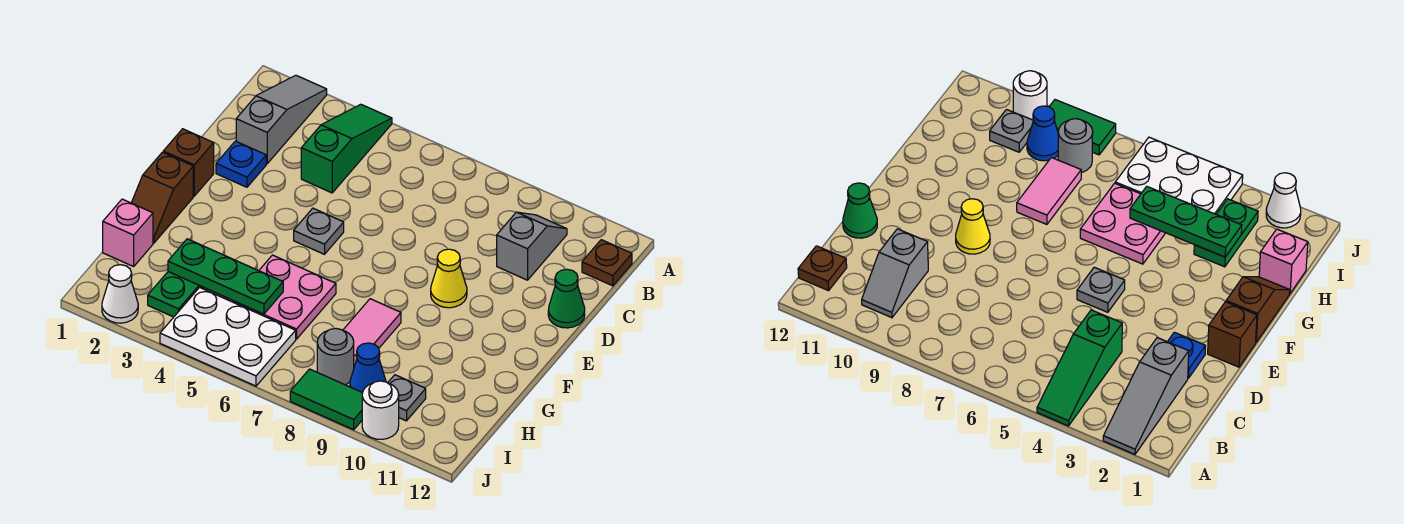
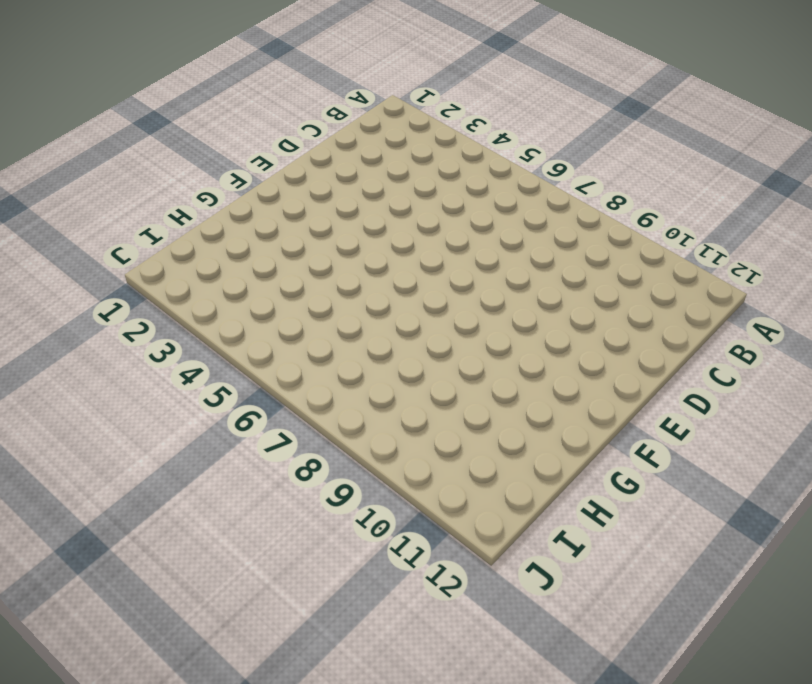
none -> grey slope A2:C2 level 1 top C
none -> green slope A4:C4 level 1 top C
none -> grey slope B10:C10 level 1 top C

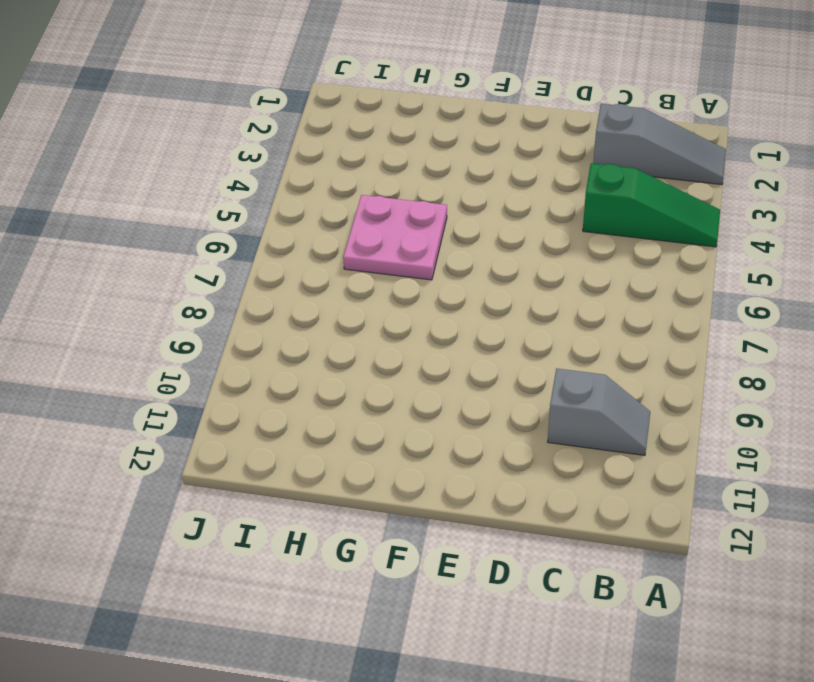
none -> brown plate B12 level 1
none -> blue plate D2 level 1
none -> green cone D12 level 1

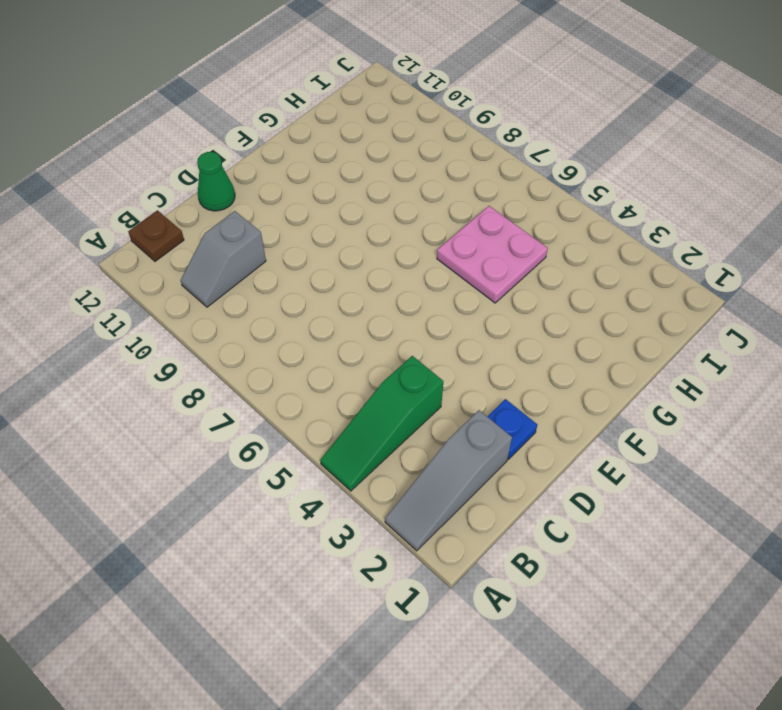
none -> brown brick E1 level 1
none -> grey plate E5 level 1
none -> yellow cone E9 level 1

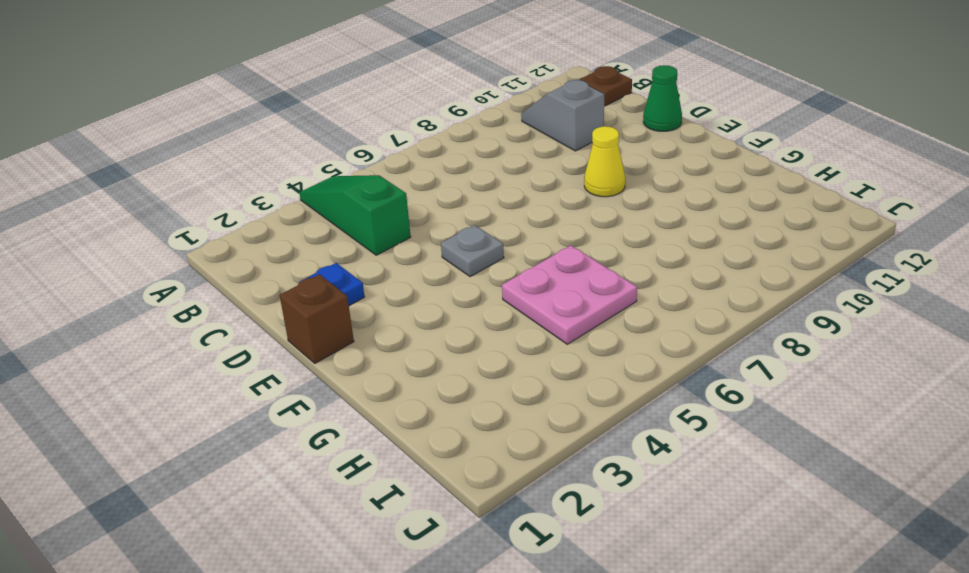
none -> grey slope A2:C2 level 1 top C
none -> brown slope F1:G1 level 1 top F
none -> pink tile G8:H8 level 1

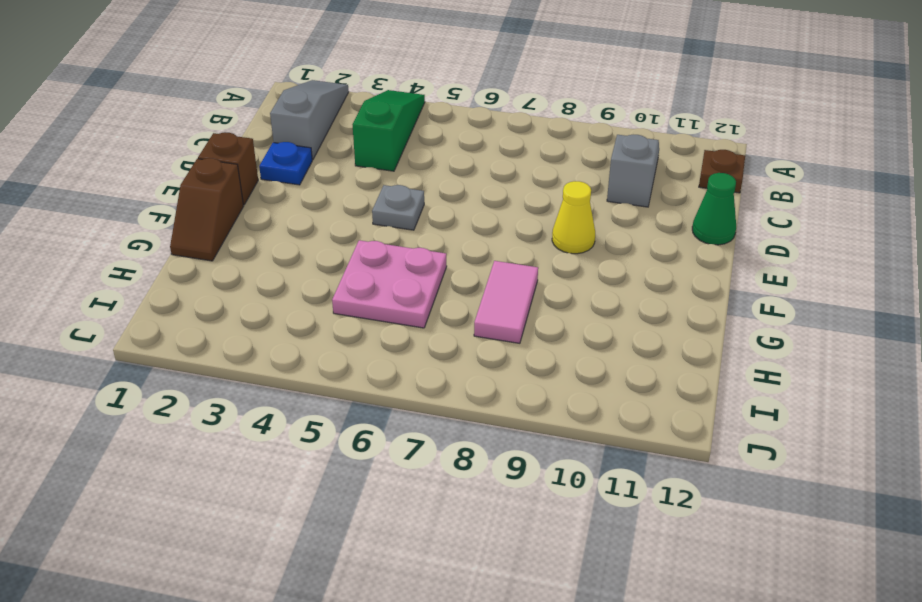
none -> pink brick H1 level 1
none -> green plate H3:I3 level 1
none -> white plate I4:J6 level 1

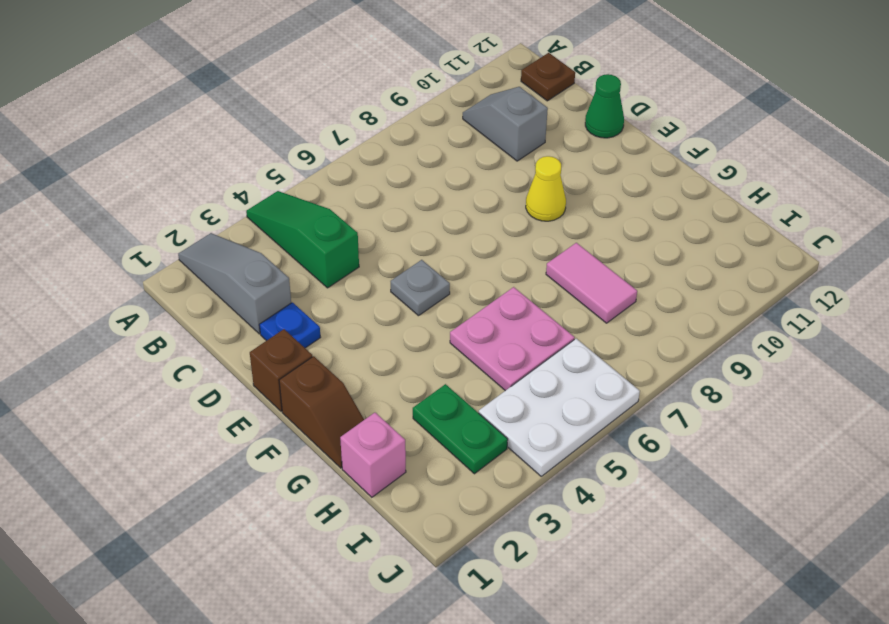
none -> grey round brick I8 level 1
none -> blue cone I9 level 1
none -> grey plate I10 level 1

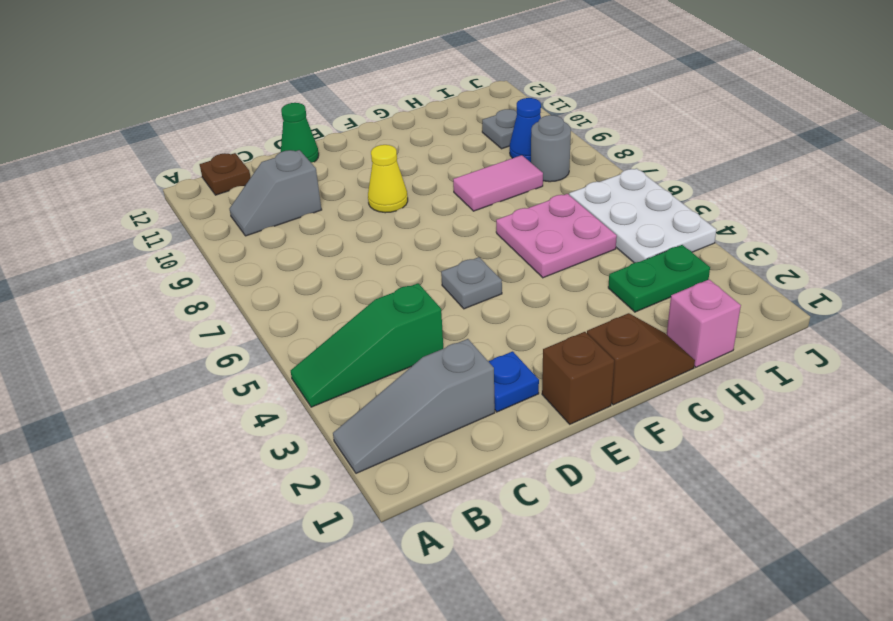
none -> white cone J2 level 1
none -> green tile J8:J9 level 1
none -> white round brick J10 level 1

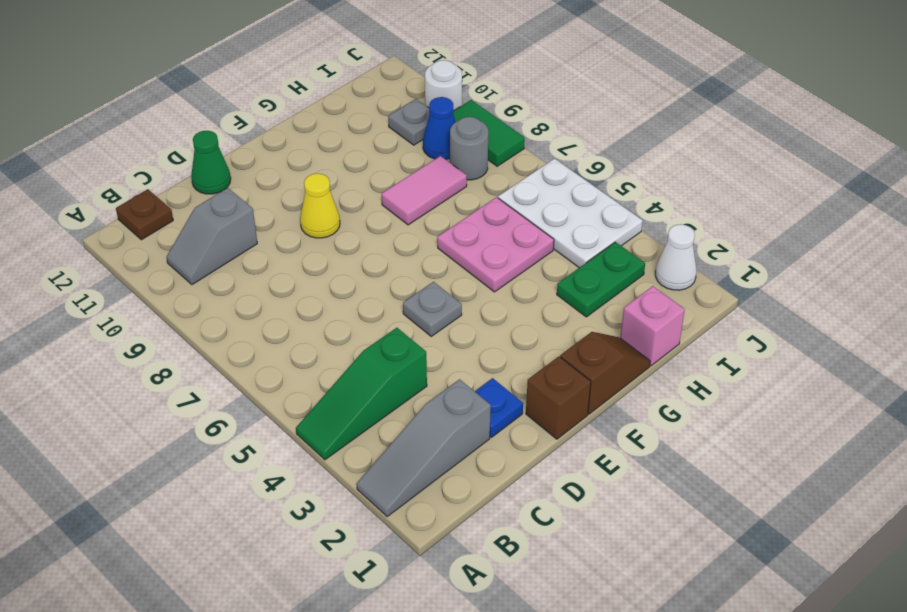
none -> green plate H3:H5 level 2

